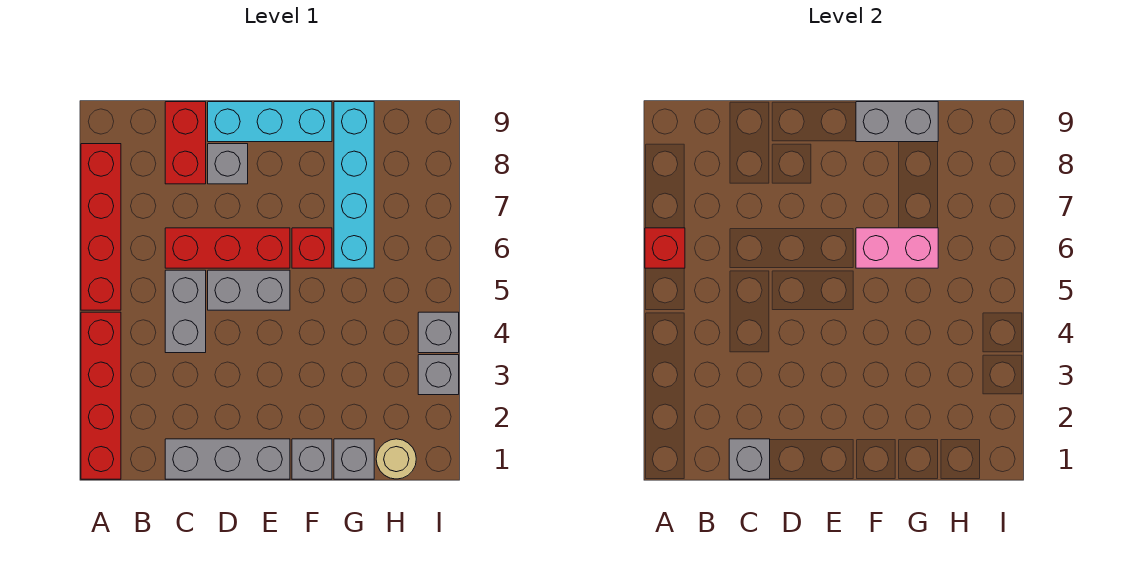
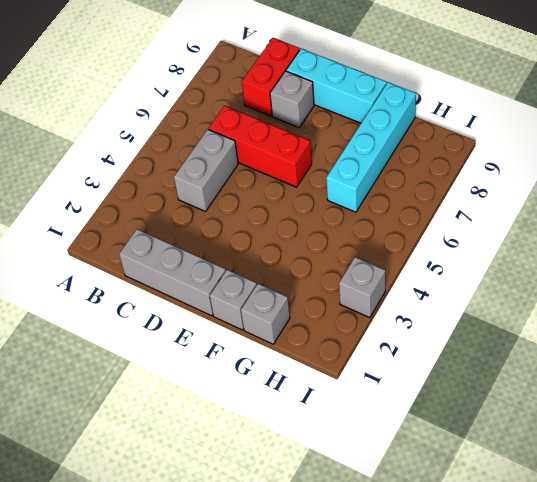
none -> red brick A1:A4 level 1
none -> red brick A5:A8 level 1
none -> grey brick D5:E5 level 1

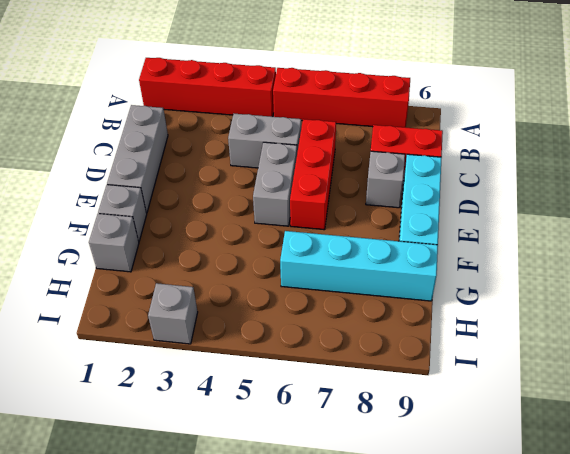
none -> red brick F6 level 1
none -> tan round brick H1 level 1
none -> grey brick I4 level 1

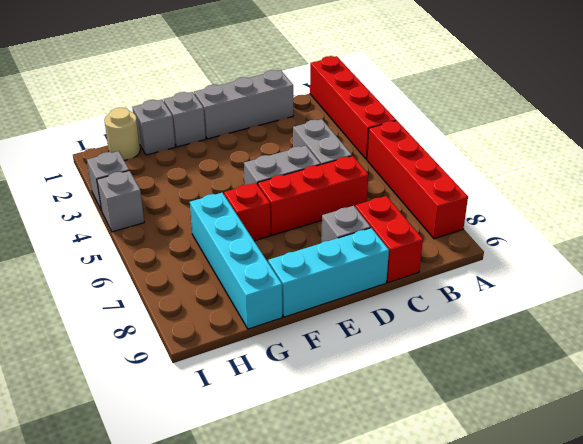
none -> red brick A6 level 2
none -> grey brick C1 level 2
none -> pink brick F6:G6 level 2

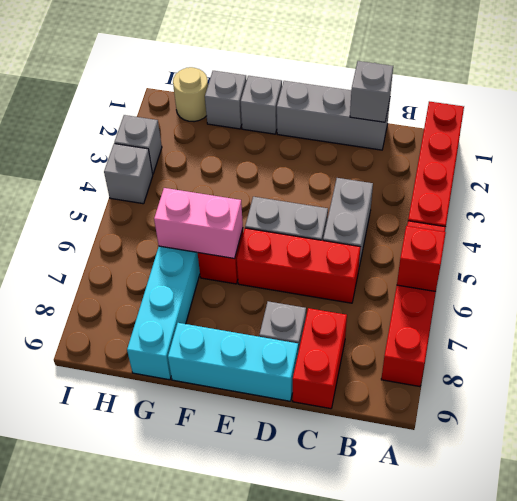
none -> grey brick F9:G9 level 2

